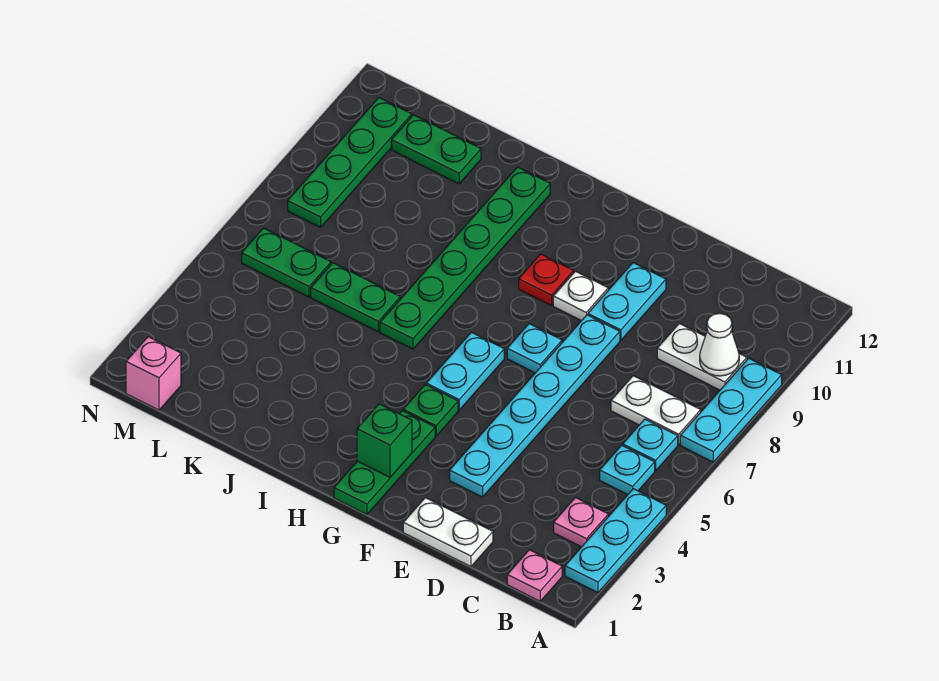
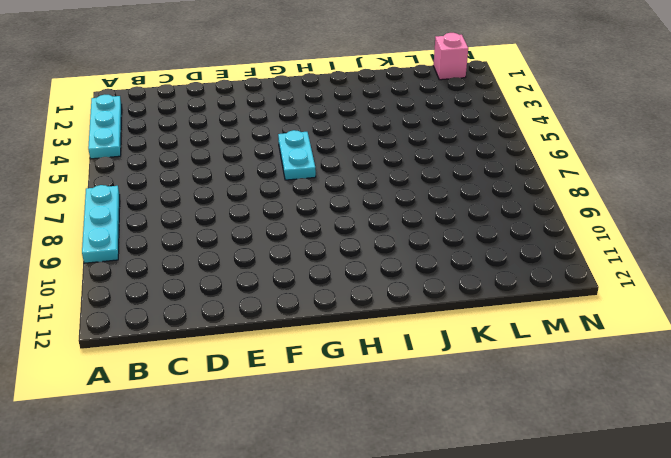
none -> pink plate B1 level 1
none -> pink plate B3 level 1
none -> cyan plate B5 level 1

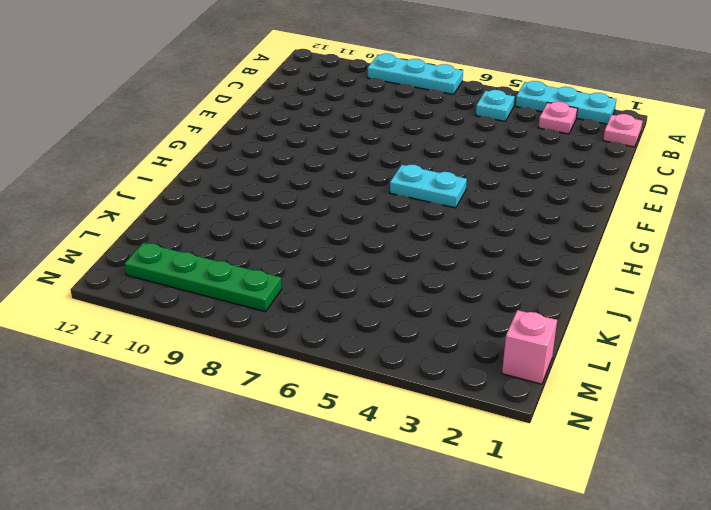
none -> cyan plate B6 level 1
none -> white plate B7:C7 level 1
none -> white plate B9:C9 level 1

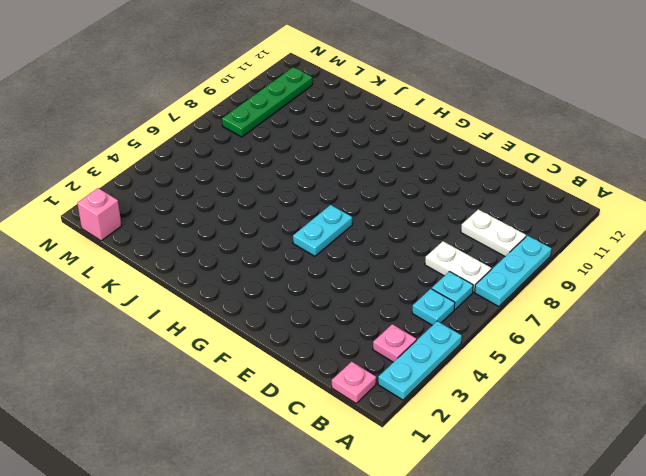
none -> white plate D1:E1 level 1
none -> cyan plate E3:E8 level 1
none -> cyan plate E9:E10 level 1

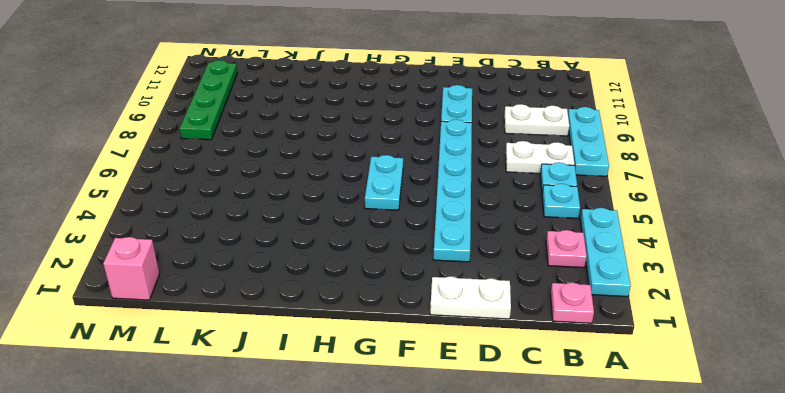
none -> cyan plate F7 level 1
none -> white plate F9 level 1
none -> green plate G1:G3 level 1

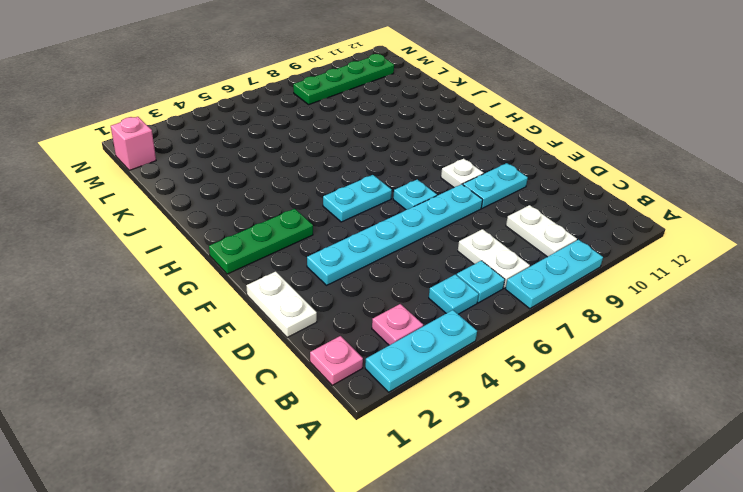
none -> green plate G4 level 1
none -> red plate G9 level 1
none -> green plate I6:I11 level 1

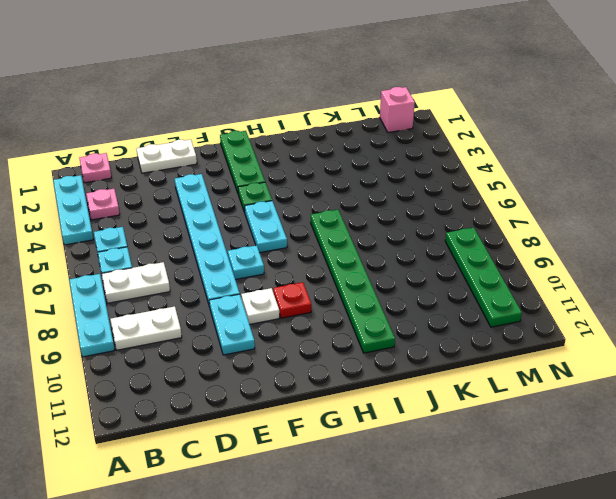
none -> green plate J6:K6 level 1
none -> green plate K11:L11 level 1
none -> green plate L6:M6 level 1

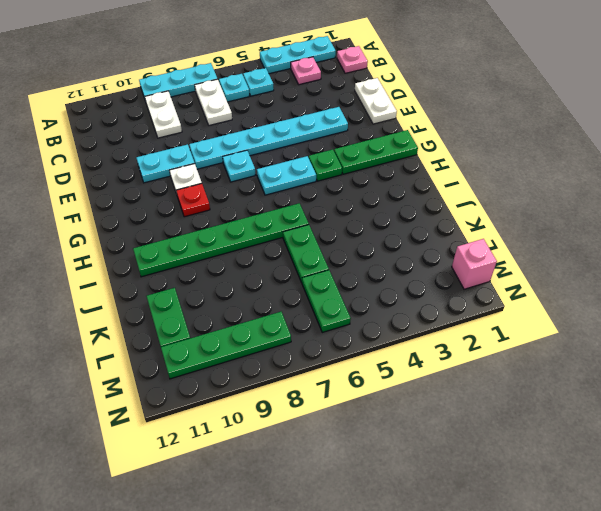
none -> white cone B9 level 2
none -> green brick G2 level 2

